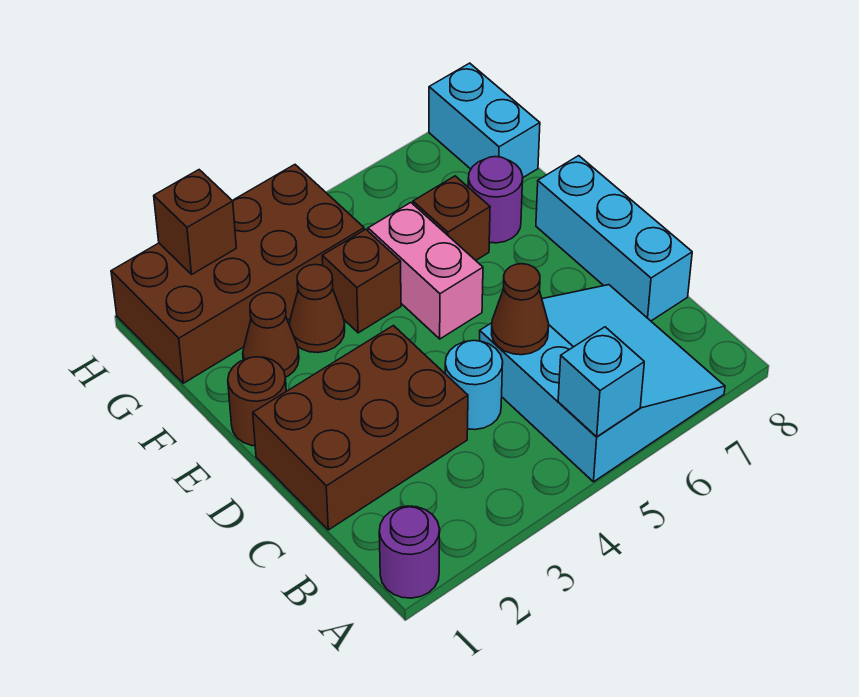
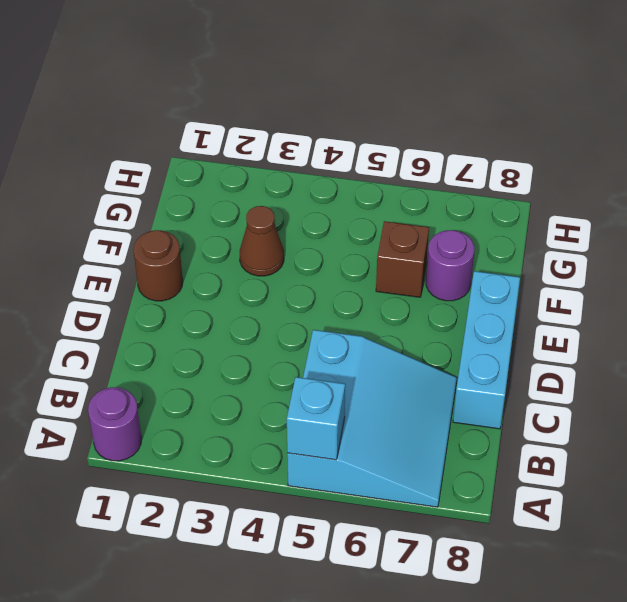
none -> brown brick C1:D3 level 1
none -> cyan round brick C4 level 1
none -> pink brick E5:F5 level 1

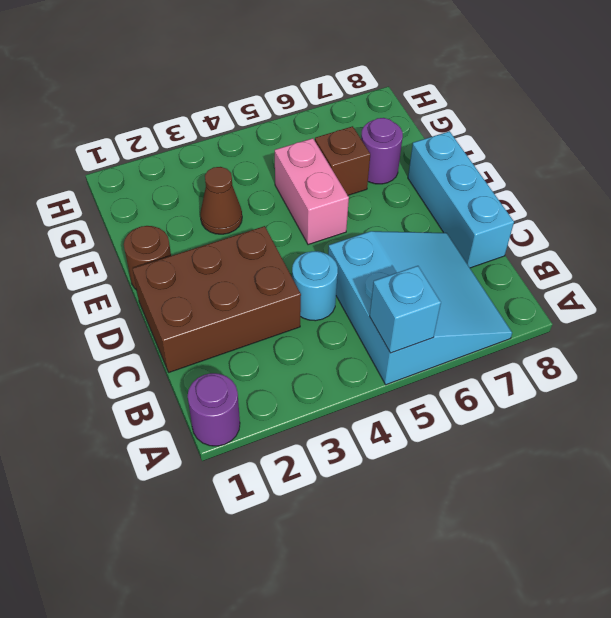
none -> brown cone F2 level 1
none -> brown brick F4 level 1
none -> brown brick G1:H4 level 1

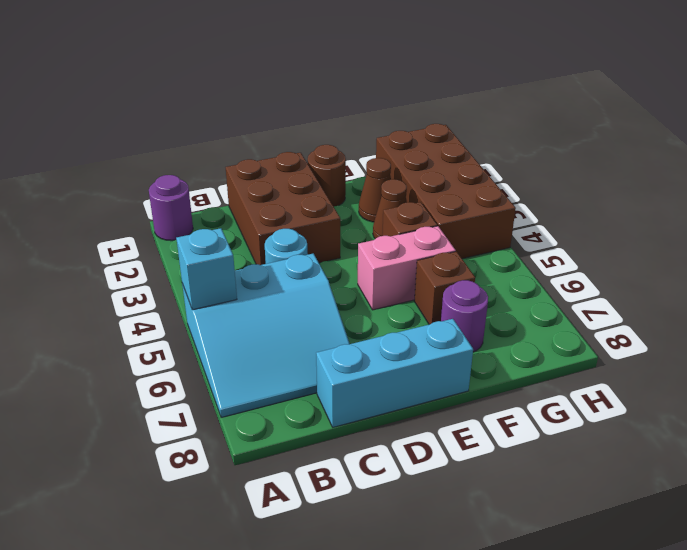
none -> cyan brick G8:H8 level 1
none -> brown cone C5 level 2
none -> brown brick H2 level 2

